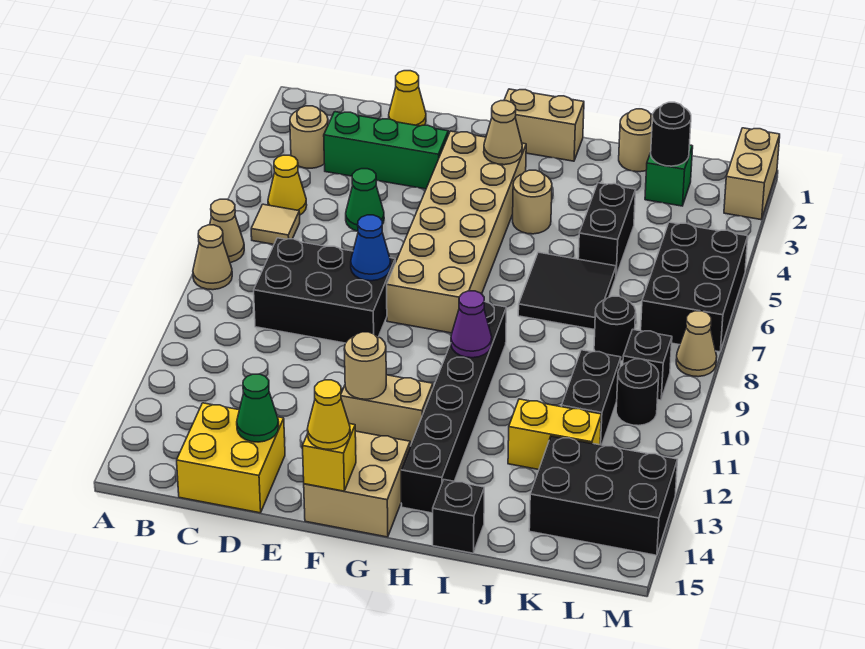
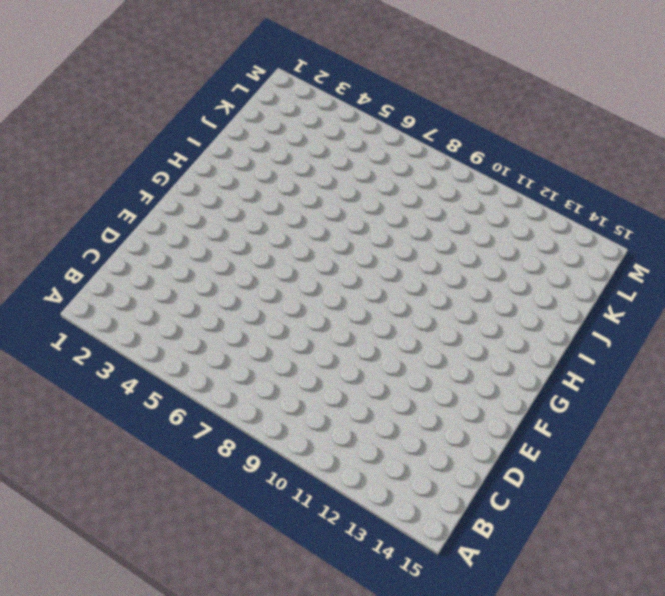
none -> tan cone A7 level 1
none -> tan cone A8 level 1
none -> tan round brick B3 level 1
none -> yellow cone B5 level 1

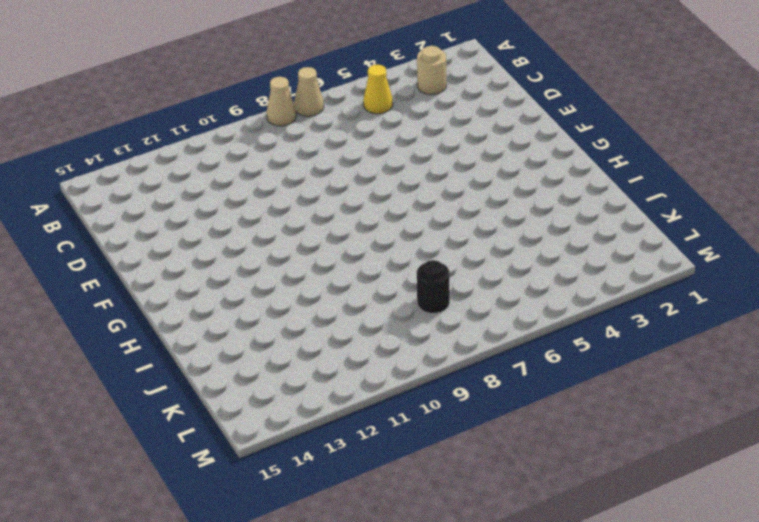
none -> tan tile B6 level 1
none -> green brick C3:E3 level 1
none -> black brick C8:E9 level 1
none -> yellow brick C14:D15 level 1

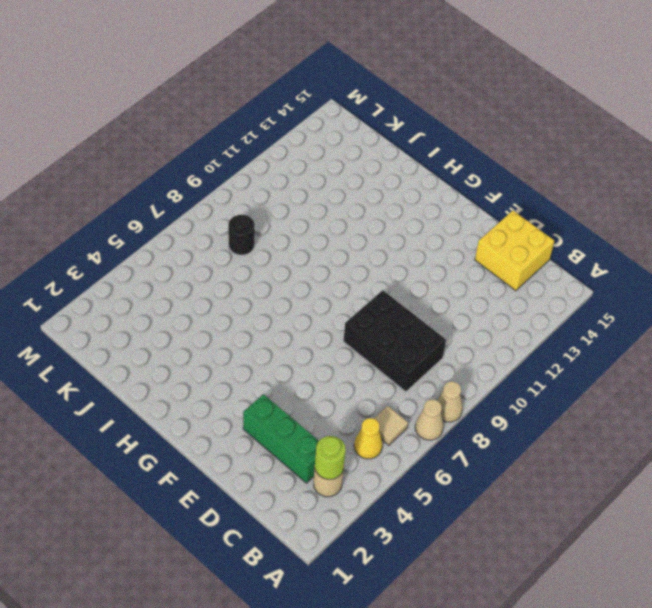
lime round brick B3 level 2 -> none
none -> yellow cone D1 level 1
none -> green cone D5 level 1
none -> tan brick F3:G8 level 1
none -> tan brick F12:G12 level 1

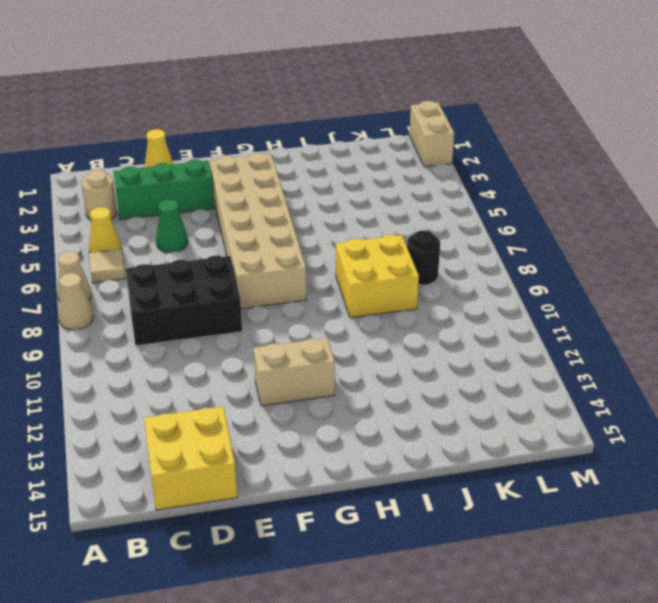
yellow brick I8:J9 level 1 -> none
none -> tan brick F14:G15 level 1
none -> tan brick G1:H1 level 1
none -> tan round brick H4 level 1
none -> black brick H9:H14 level 1

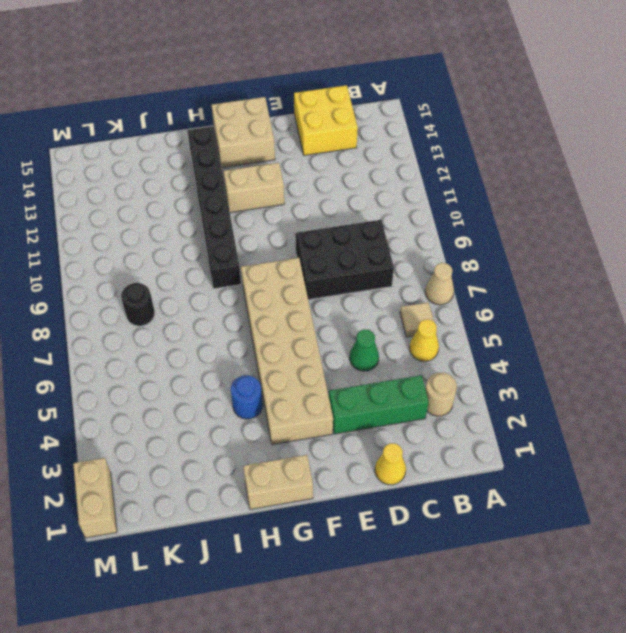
blue round brick H4 level 1 -> tan round brick H4 level 1
none -> tan cone A8 level 1
none -> black tile I6:J7 level 1
none -> black brick I15 level 1
none -> tan round brick J1 level 1

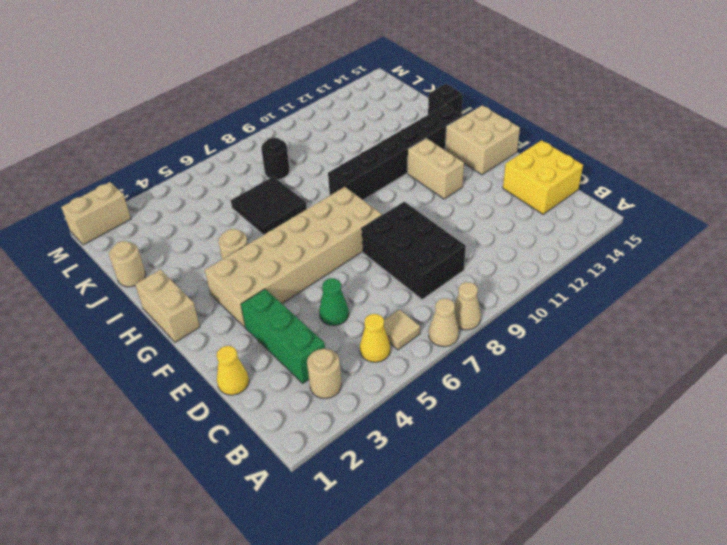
none -> black brick J4:J5 level 1
none -> yellow brick J12:K12 level 1
none -> green brick K2 level 1
none -> black brick K10:K11 level 1

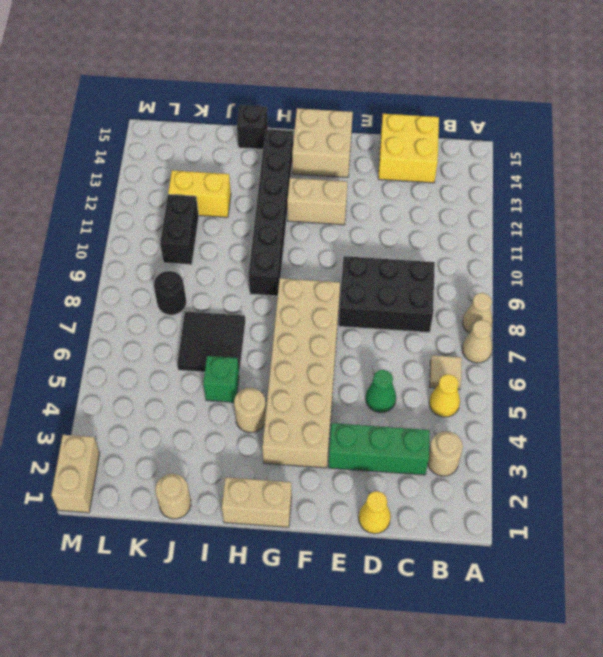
green brick I5 level 1 -> green brick K2 level 1
none -> black brick J4:J5 level 1
none -> black brick K13:M14 level 1
none -> black brick L5:M7 level 1
none -> black brick L9 level 1

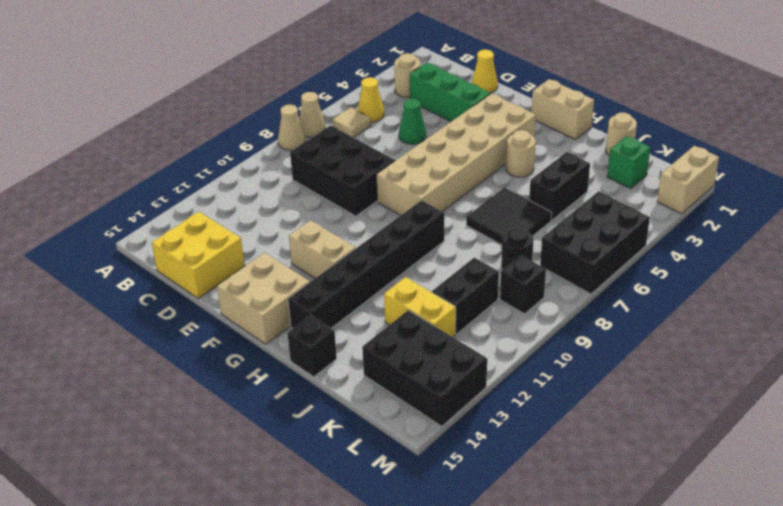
none -> black round brick L10 level 1
none -> tan cone M8 level 1
none -> green cone D14 level 2
none -> blue cone E8 level 2

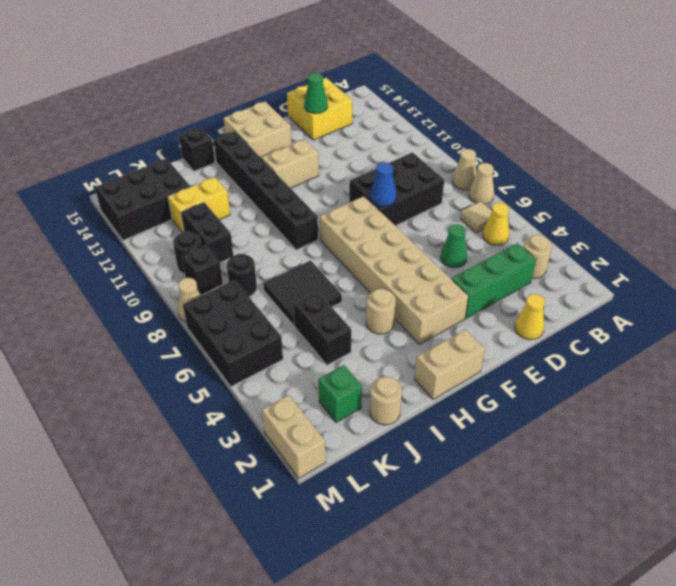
none -> tan round brick F12 level 2
none -> yellow brick F15 level 2
none -> tan cone G3 level 2
none -> purple cone H10 level 2

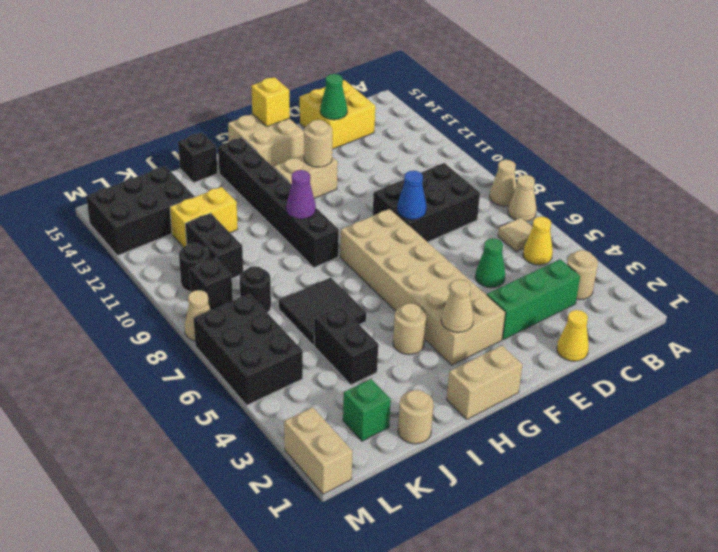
none -> black round brick K2 level 2
none -> yellow cone F15 level 3

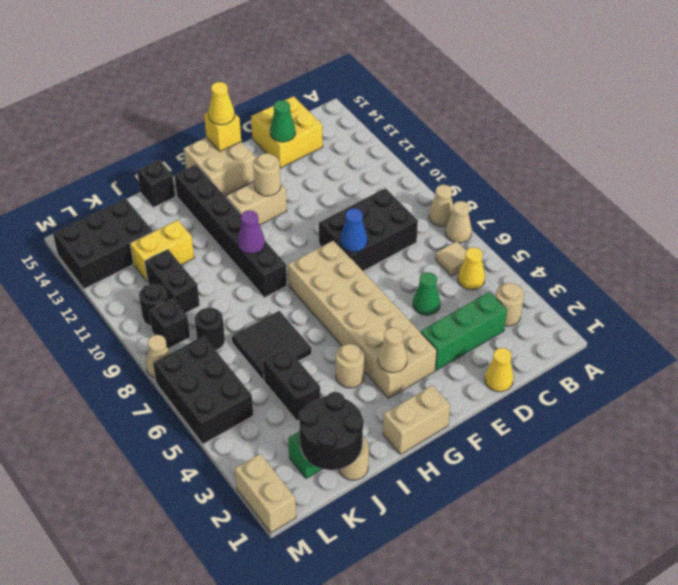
black round brick J1:K2 level 2 -> black round brick K2 level 2

